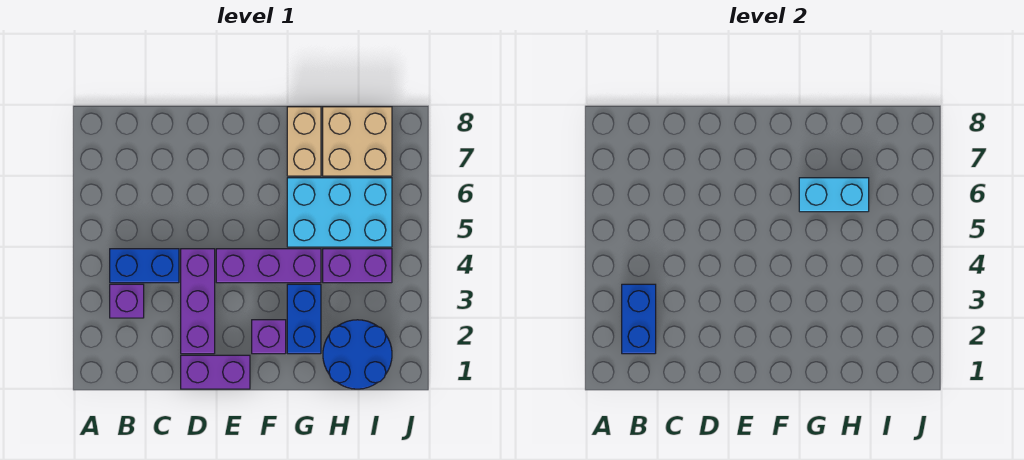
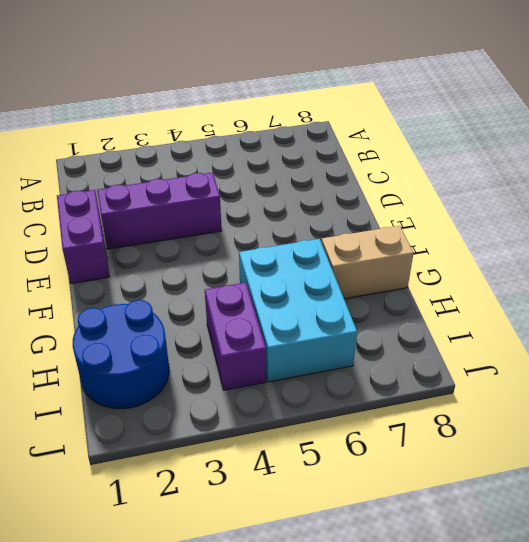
none -> purple brick B3 level 1
none -> blue brick B4:C4 level 1
none -> purple brick E4:G4 level 1

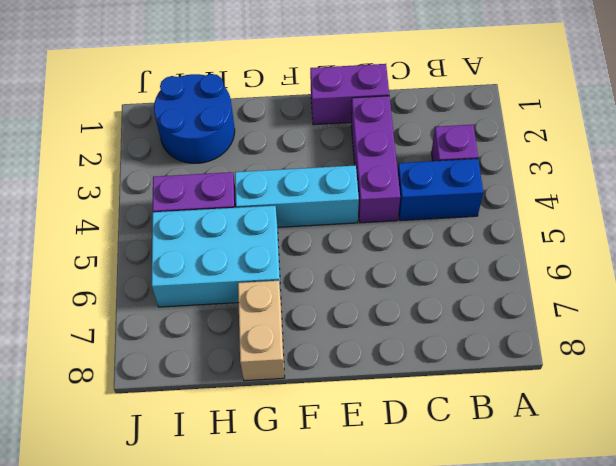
cyan brick E4:G4 level 1 -> purple brick E4:G4 level 1
none -> purple brick F2 level 1
none -> blue brick G2:G3 level 1
none -> tan brick H7:I8 level 1

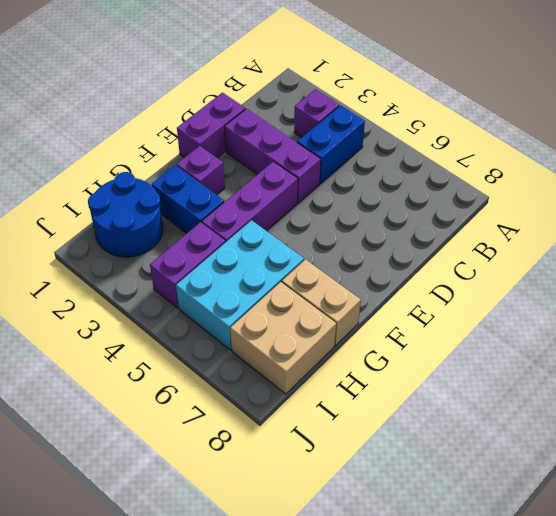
none -> blue brick B2:B3 level 2
none -> cyan brick G6:H6 level 2

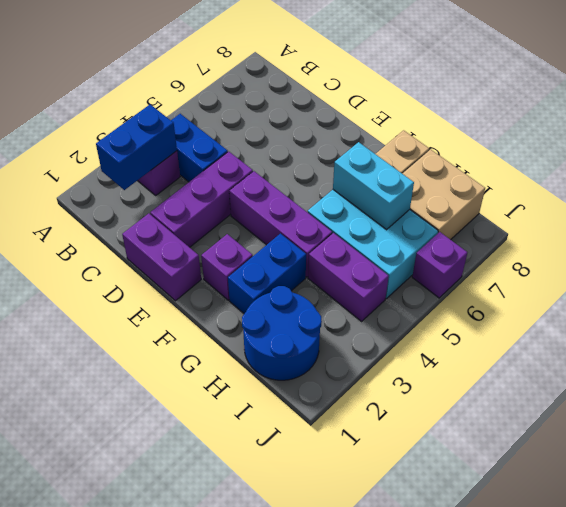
purple brick J6 level 1 -> none

